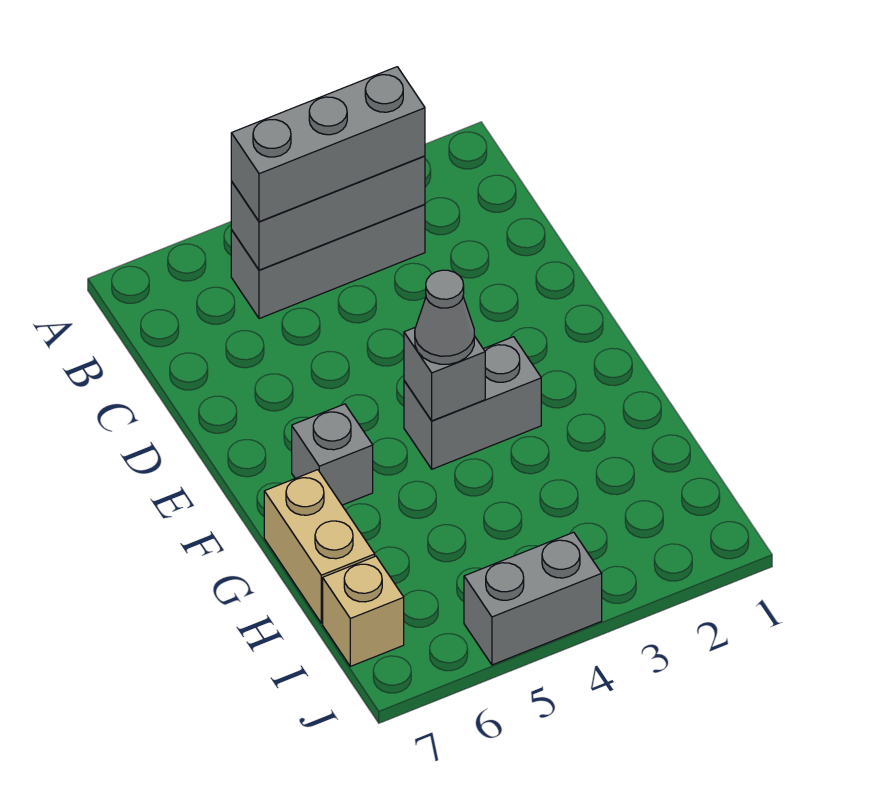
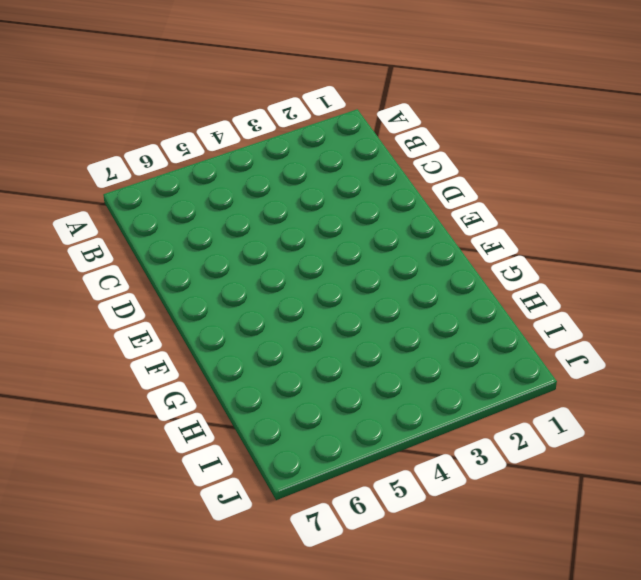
none -> grey brick B3:B5 level 1
none -> grey brick F3:F4 level 1

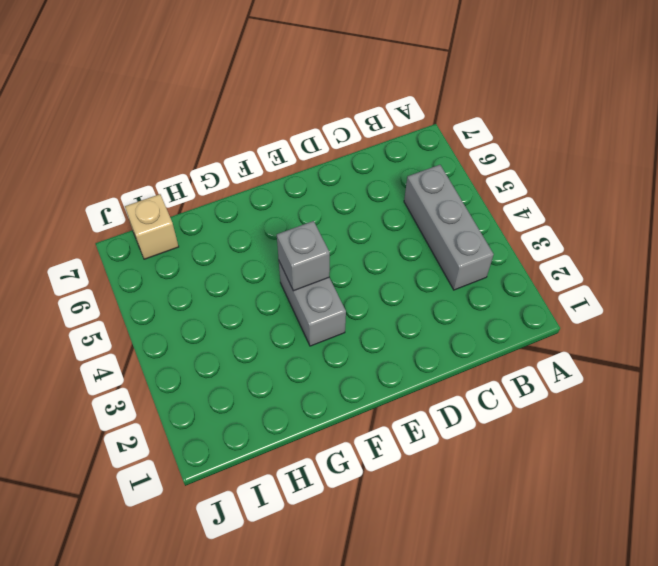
none -> grey brick F6 level 1
none -> tan brick G7:H7 level 1

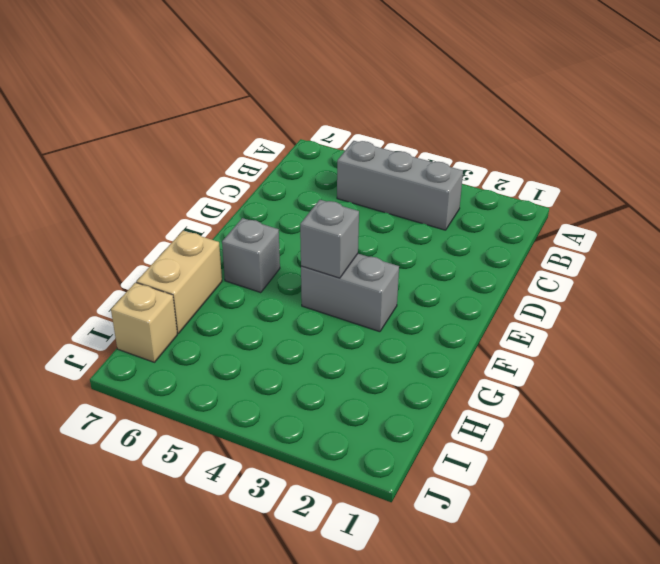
none -> grey brick J4:J5 level 1
none -> grey brick B3:B5 level 2

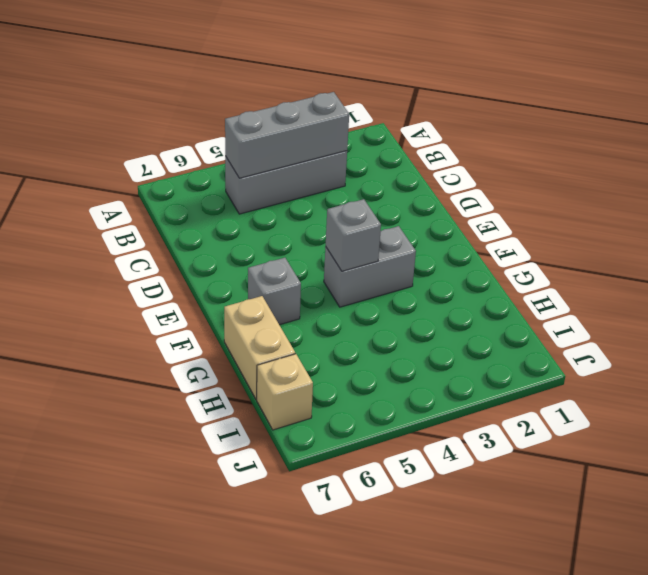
none -> grey brick J4:J5 level 1
none -> grey brick B3:B5 level 3

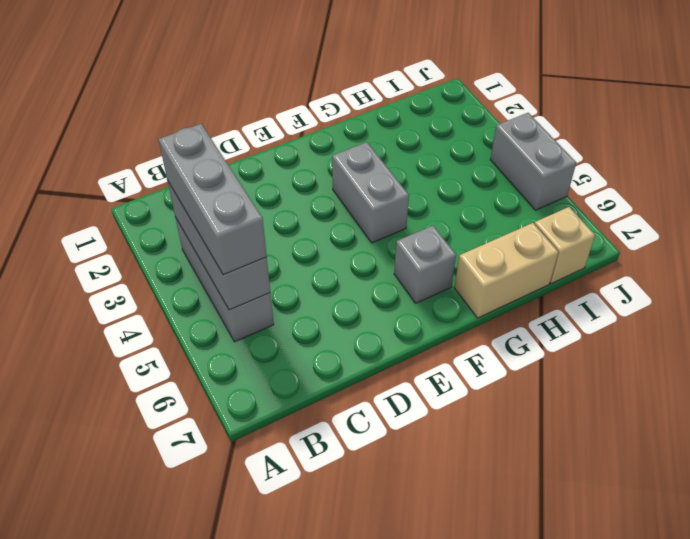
none -> grey brick F4 level 2
none -> grey cone F4 level 3

